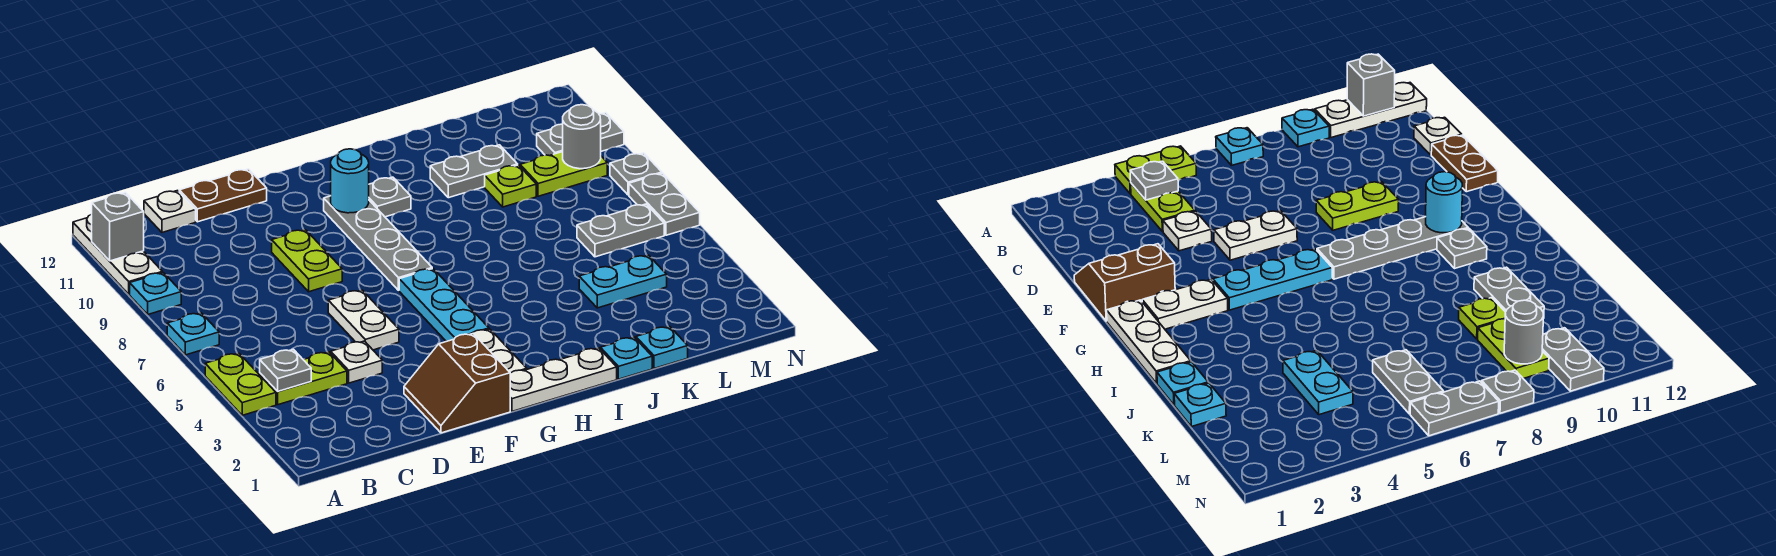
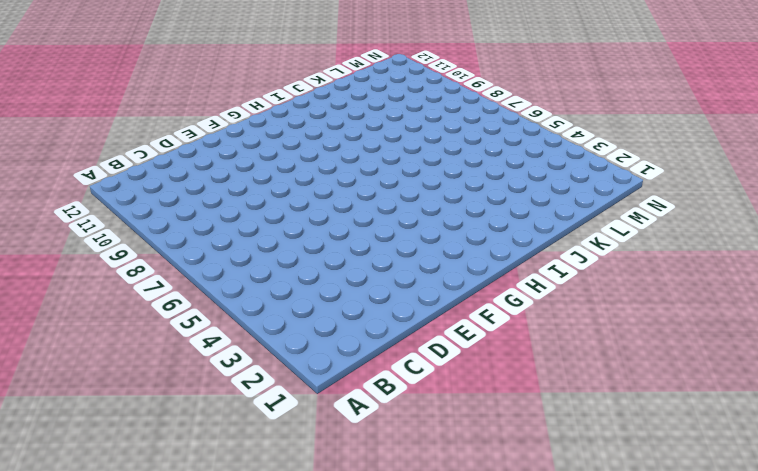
none -> lime plate A4:A5 level 1
none -> cyan plate A7 level 1
none -> cyan plate A9 level 1
none -> white plate A10:A12 level 1

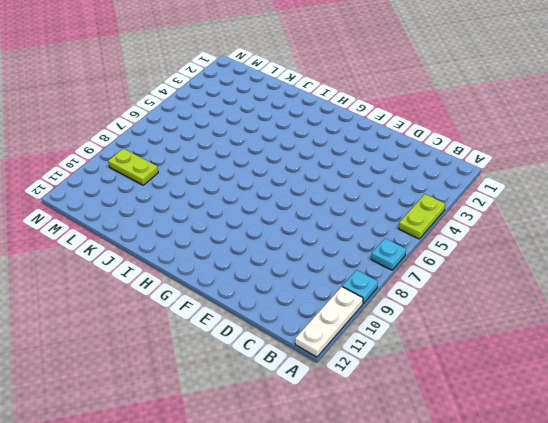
none -> lime plate B4:C4 level 1
none -> white plate C12 level 1
none -> white plate D4 level 1
none -> brown plate D12:E12 level 1

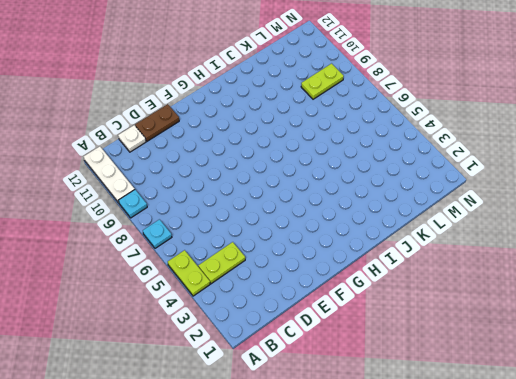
none -> white plate D4 level 1
none -> brown slope E1:F2 level 1 top F
none -> white plate E5:E6 level 1
none -> lime plate E8:E9 level 1

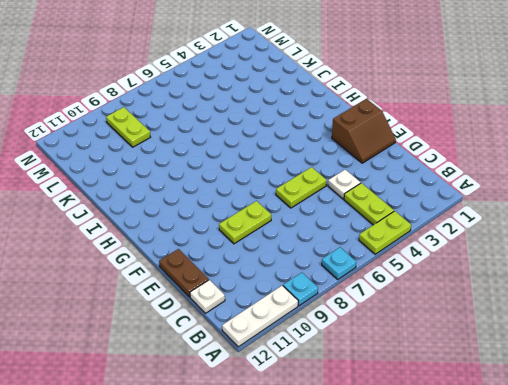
lime plate E5:E6 level 1 -> white plate E5:E6 level 1
none -> white plate G1:I1 level 1
none -> white plate G2:G3 level 1
none -> cyan plate G4:G6 level 1
none -> grey plate G7:G10 level 1

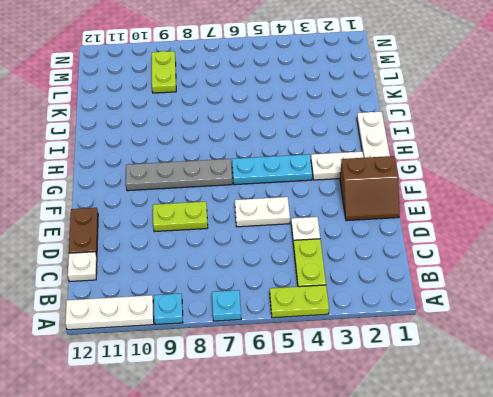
none -> grey plate H10 level 1
none -> cyan plate J1 level 1
none -> grey plate J10:K10 level 1
none -> cyan plate K1 level 1

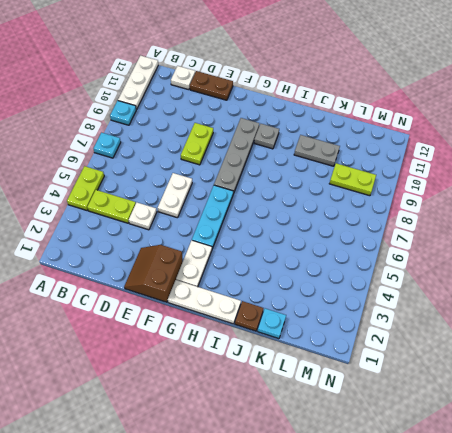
brown plate J1 level 1 -> cyan plate J1 level 1
none -> cyan plate K4:L4 level 1
none -> lime plate K9 level 1
none -> grey plate L6:M6 level 1
none -> grey plate M10:N10 level 1

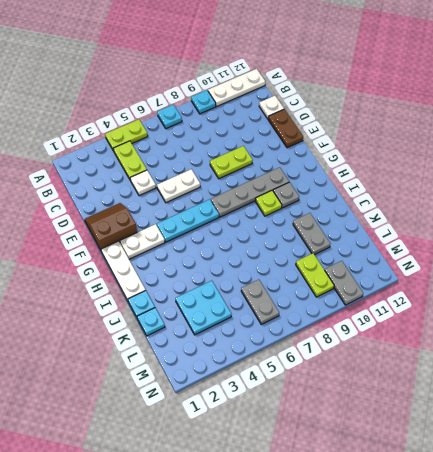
lime plate H9 level 1 -> lime plate K9 level 1
cyan plate K3:L4 level 1 -> cyan plate K4:L4 level 1
none -> grey plate N6:N7 level 1
none -> grey plate N8 level 1
none -> grey brick A11 level 2
none -> grey plate B4 level 2

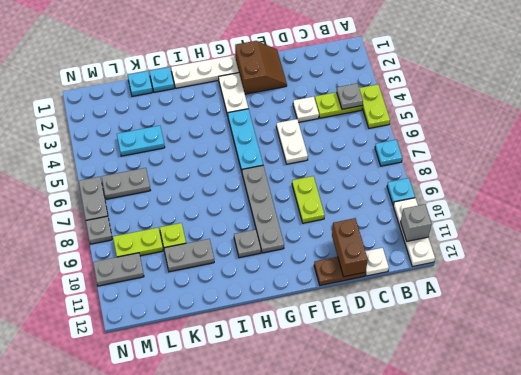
brown brick D11:D12 level 2 -> none
none -> cyan round brick G10 level 2
none -> grey round brick M9 level 2

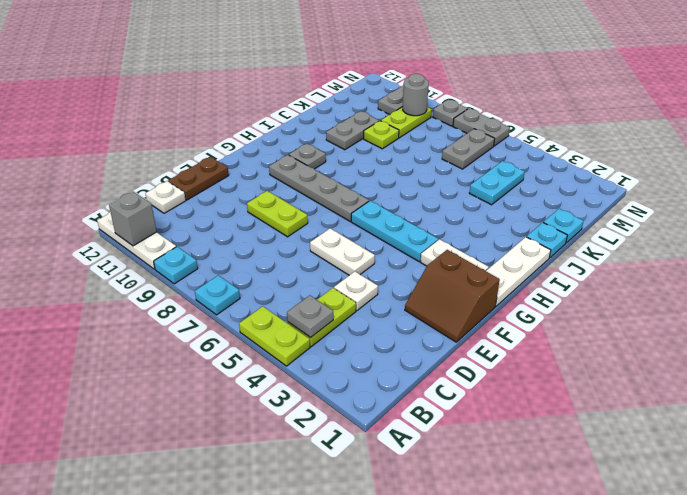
none -> cyan round brick G10 level 2

